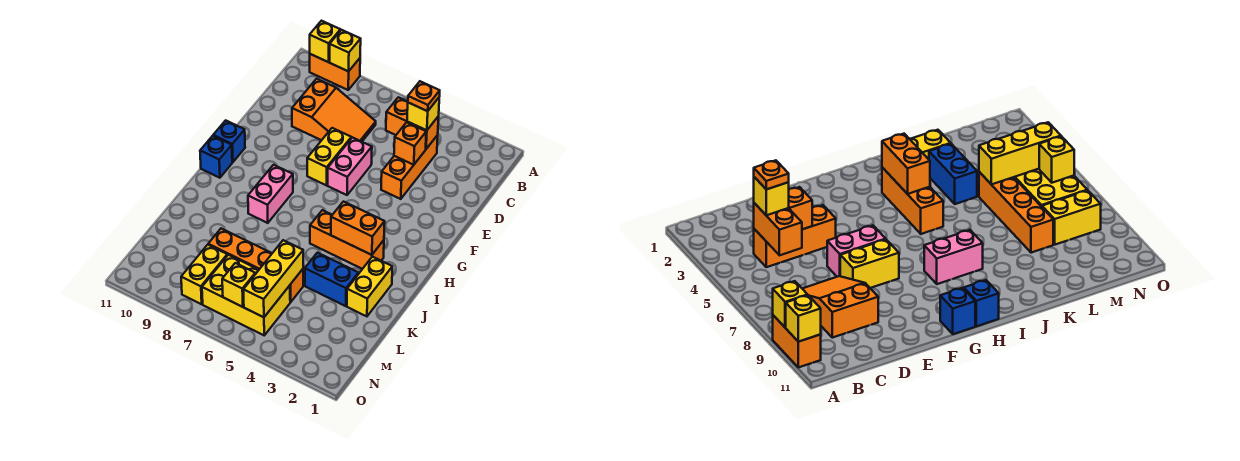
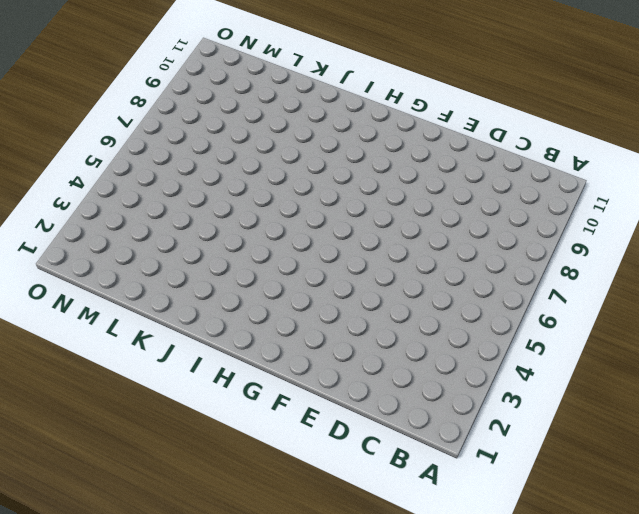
none -> orange brick A9:A10 level 1
none -> orange brick C4:E4 level 1
none -> orange slope C7:D9 level 1 top 9

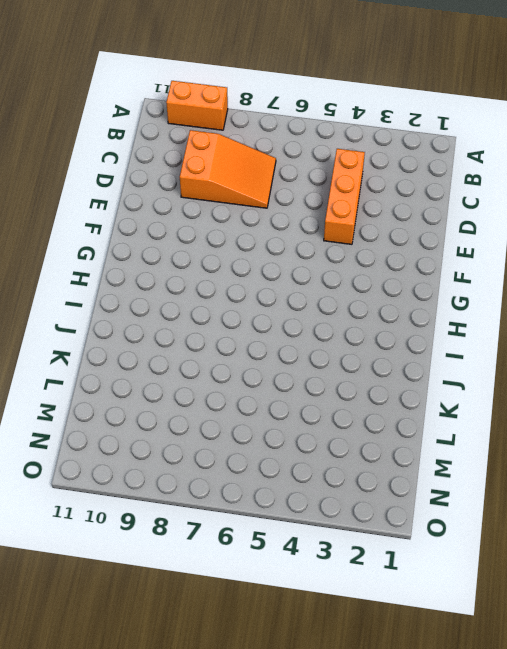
none -> pink brick E6:F6 level 1
none -> yellow brick E7:F7 level 1
none -> blue brick G11 level 1

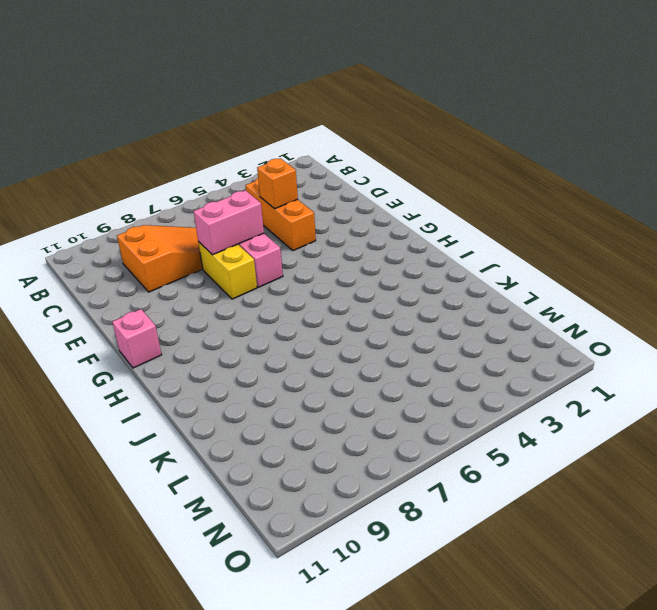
pink brick E6:E7 level 2 -> pink brick H8:I8 level 1
pink brick G11 level 1 -> blue brick G11 level 1
none -> orange brick A9:A10 level 1
none -> blue brick H11 level 1
none -> orange brick I3:I5 level 1

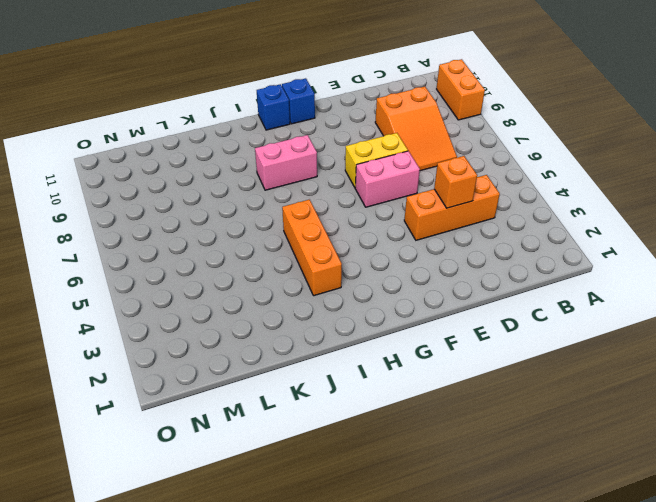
none -> yellow brick J2:K2 level 1
none -> blue brick K3:K4 level 1
none -> orange brick L5:L8 level 1

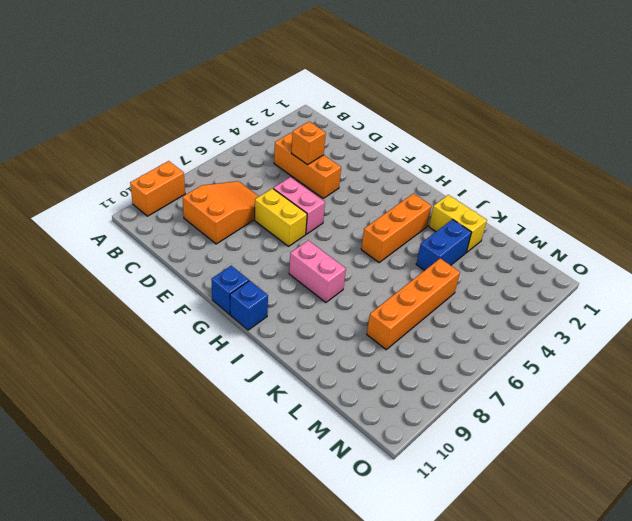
none -> yellow brick M5:N7 level 1
none -> yellow brick M8:N8 level 1
none -> yellow brick A9 level 2

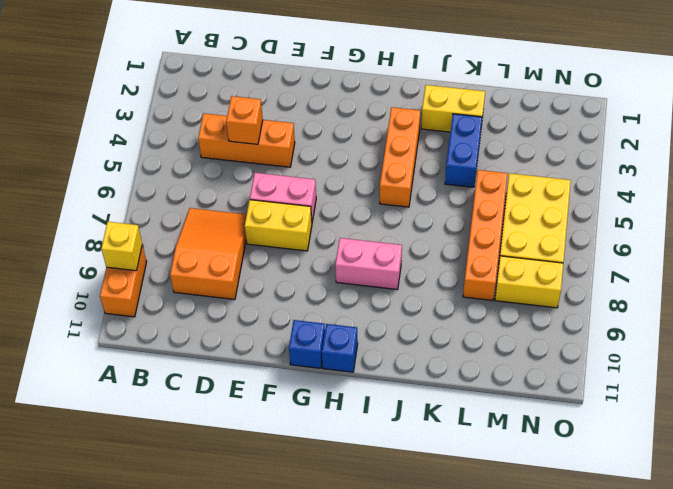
none -> yellow brick A10 level 2
none -> orange brick C4:C5 level 2
none -> orange brick I3:I4 level 2

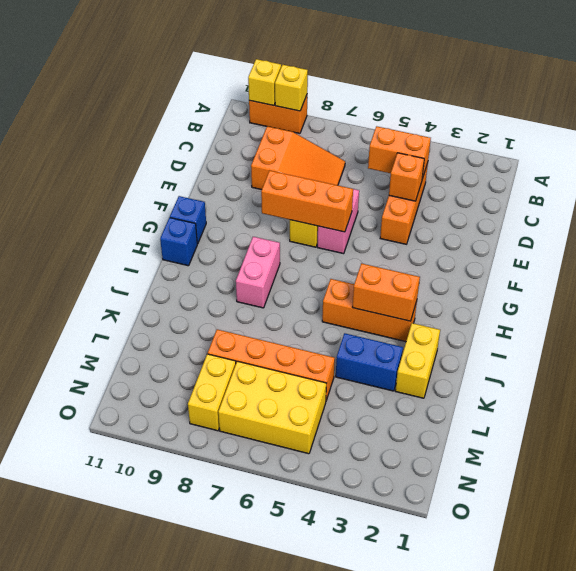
orange brick F6:F8 level 2 -> none
none -> yellow brick L5:N5 level 2
none -> yellow brick N6 level 2
none -> yellow brick C4 level 3

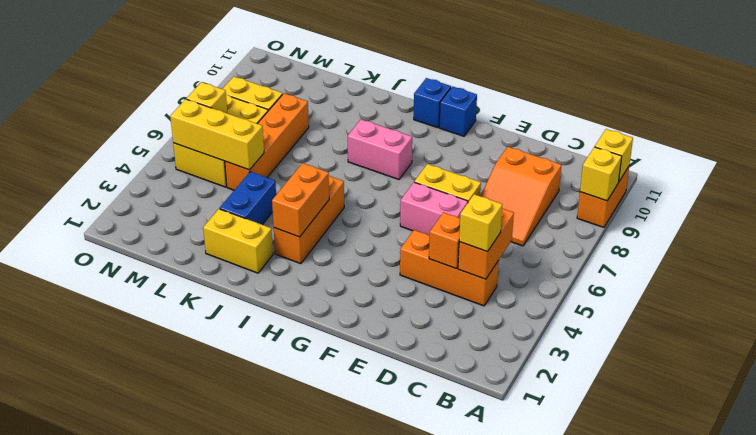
none -> orange plate C4 level 4

